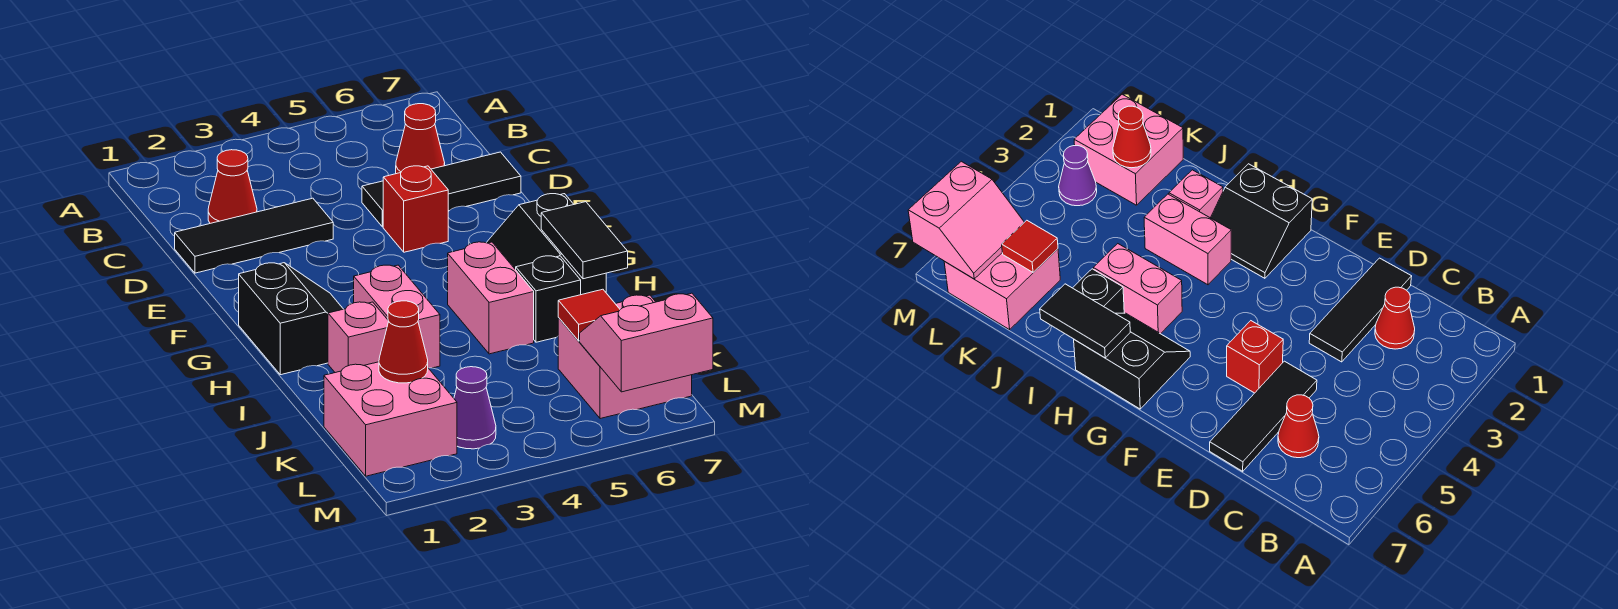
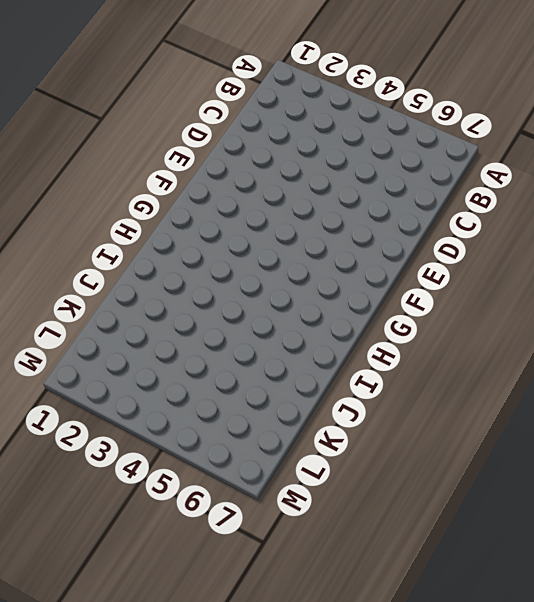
none -> red cone C2 level 1
none -> red cone C6 level 1
none -> black tile D1:D3 level 1

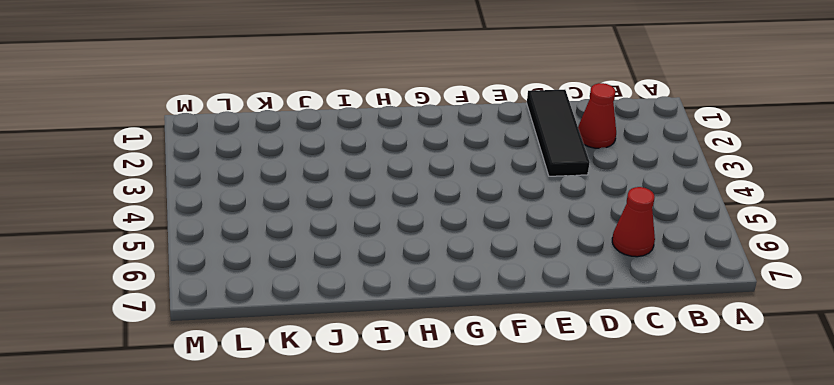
none -> black tile D5:D7 level 1
none -> red brick E5 level 1
none -> black slope G1:H2 level 1 top 1

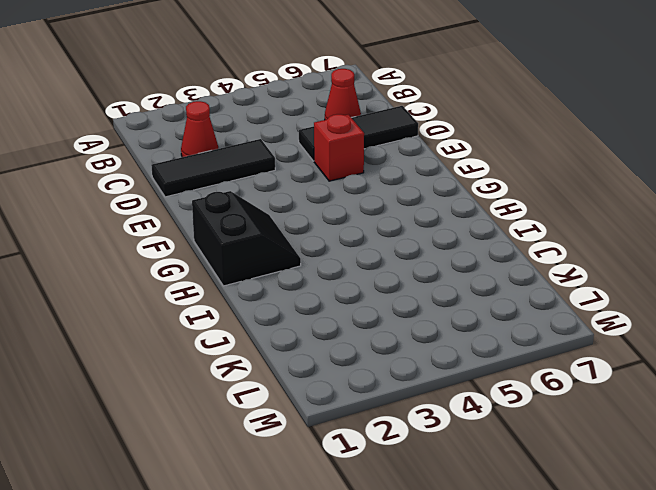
none -> black slope G6:H7 level 1 top 7
none -> pink brick H3:I3 level 1
none -> pink brick H5:I5 level 1

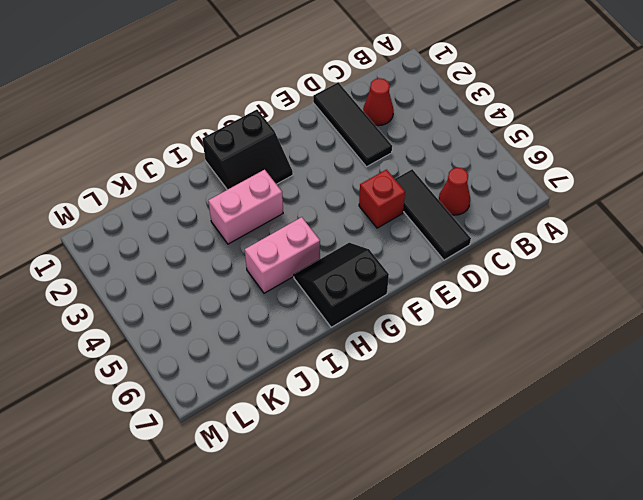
none -> pink brick I2 level 1
none -> black brick I6 level 1
none -> pink brick K1:L2 level 1

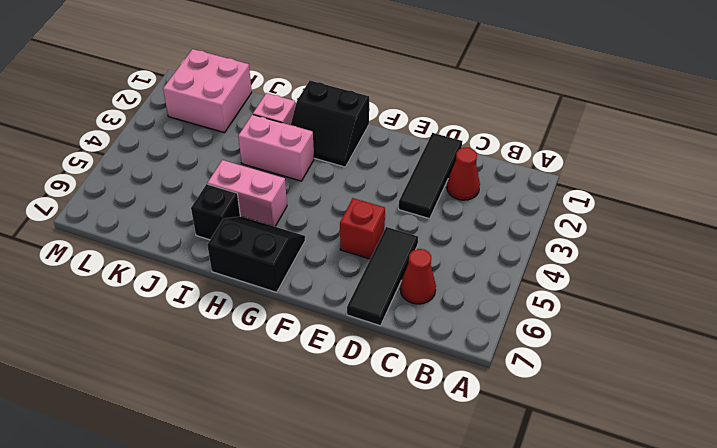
none -> pink brick K6:L7 level 1
none -> purple cone L3 level 1
none -> black tile H7:I7 level 2

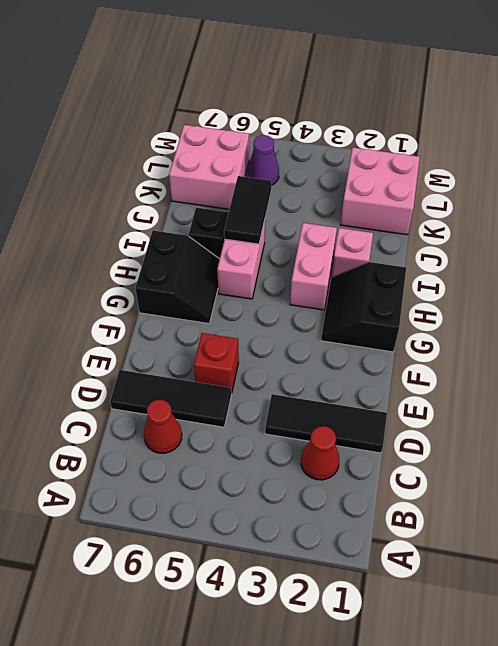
black tile I5:J5 level 2 -> black tile H7:I7 level 2
purple cone L5 level 1 -> purple cone L3 level 1
none -> red cone K2 level 2
none -> red tile K6 level 2
none -> pink slope L6:M7 level 2 top M

